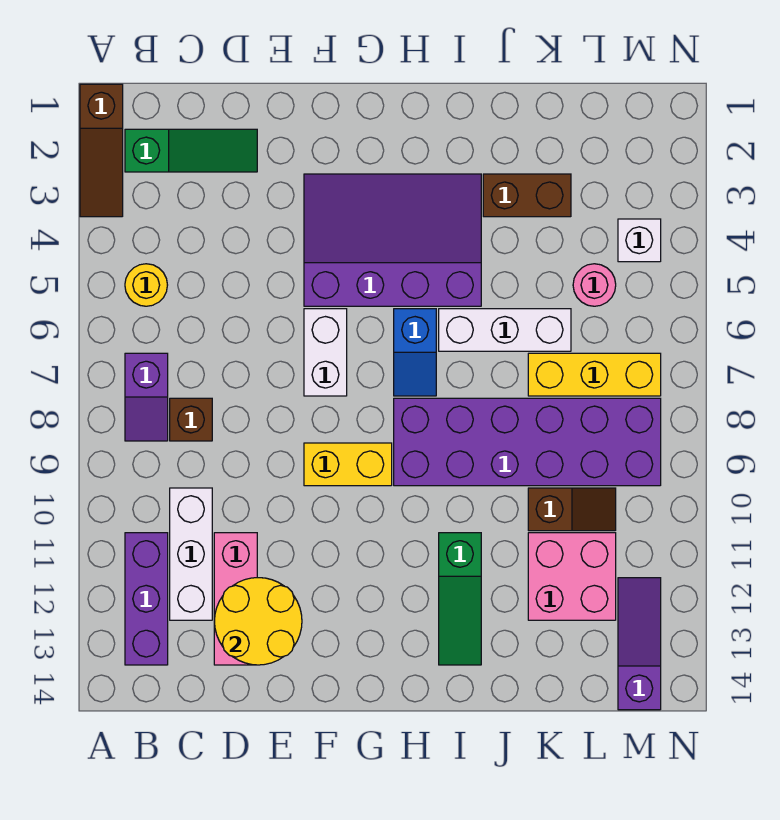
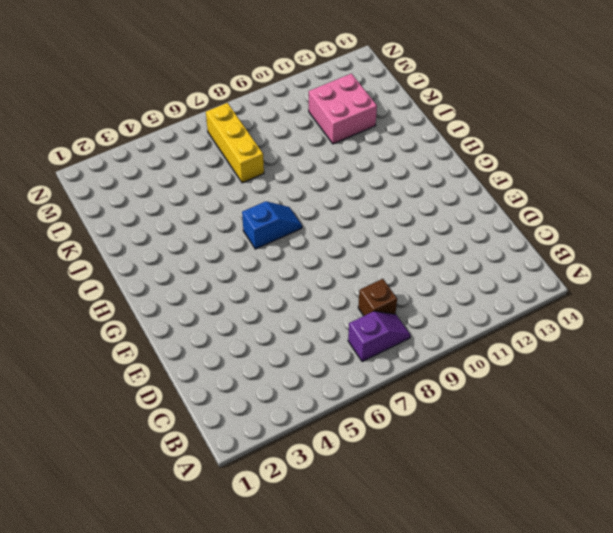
none -> brown slope A1:A3 level 1 top 1
none -> green slope B2:D2 level 1 top B
none -> yellow round brick B5 level 1

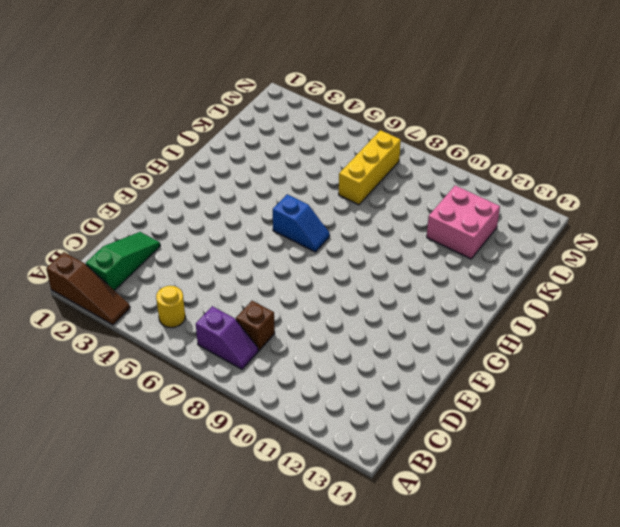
none -> purple brick B11:B13 level 1
none -> white brick C10:C12 level 1
none -> pink brick D11:D13 level 1

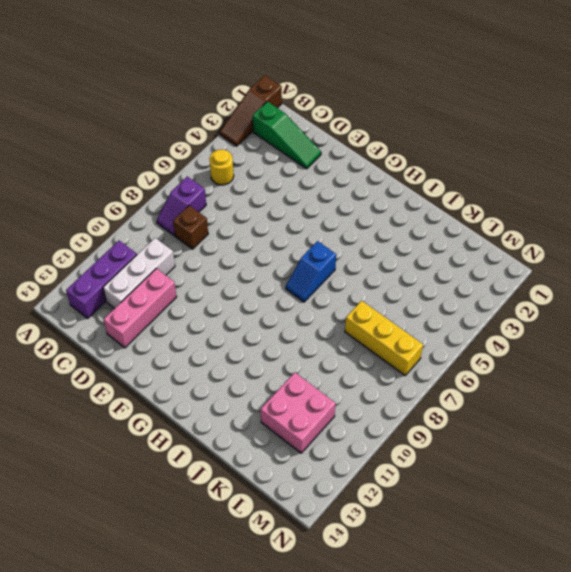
none -> purple slope F3:I5 level 1 top 5
none -> white brick F6:F7 level 1
none -> yellow brick F9:G9 level 1

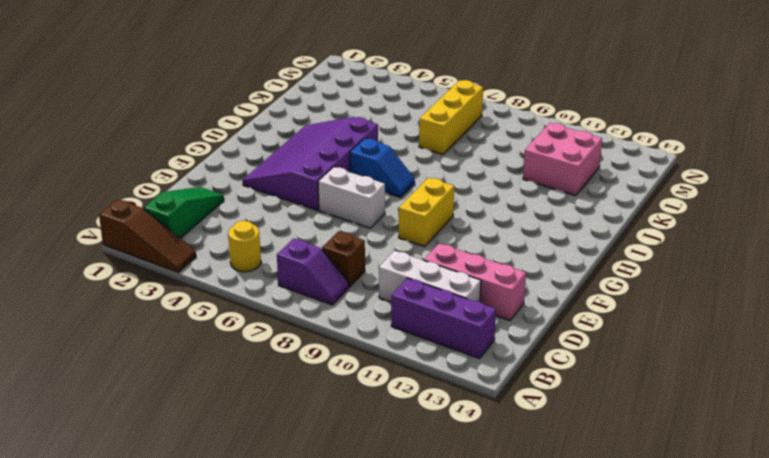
none -> purple brick H8:M9 level 1
none -> white brick I6:K6 level 1
none -> green slope I11:I13 level 1 top 11

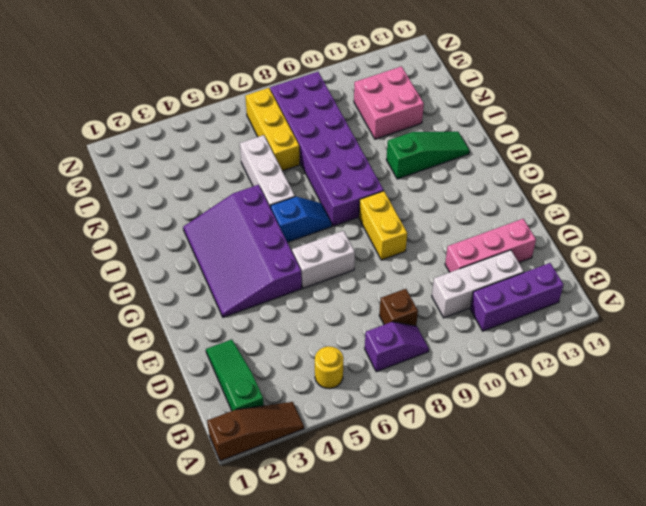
none -> brown brick J3:K3 level 1
none -> brown slope K10:L10 level 1 top K
none -> pink round brick L5 level 1

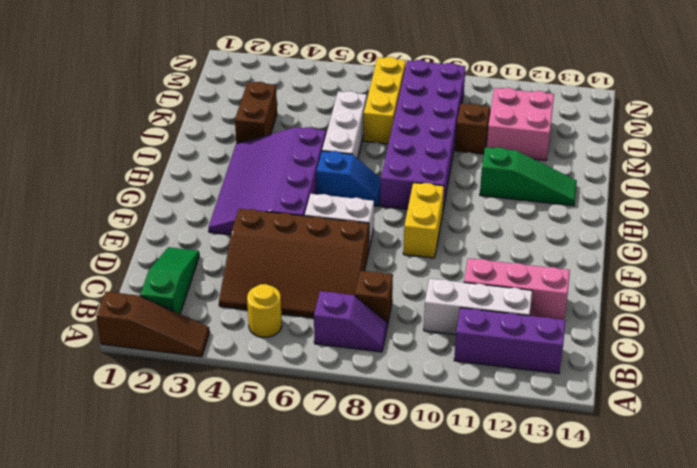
brown slope C4:E7 level 1 top E -> none
none -> pink round brick L5 level 1
none -> white brick M4 level 1
none -> purple slope M12:M14 level 1 top 14

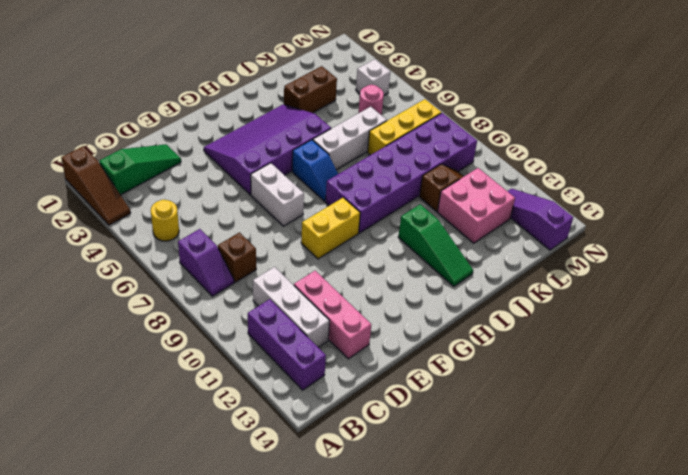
none -> yellow round brick D12:E13 level 2

